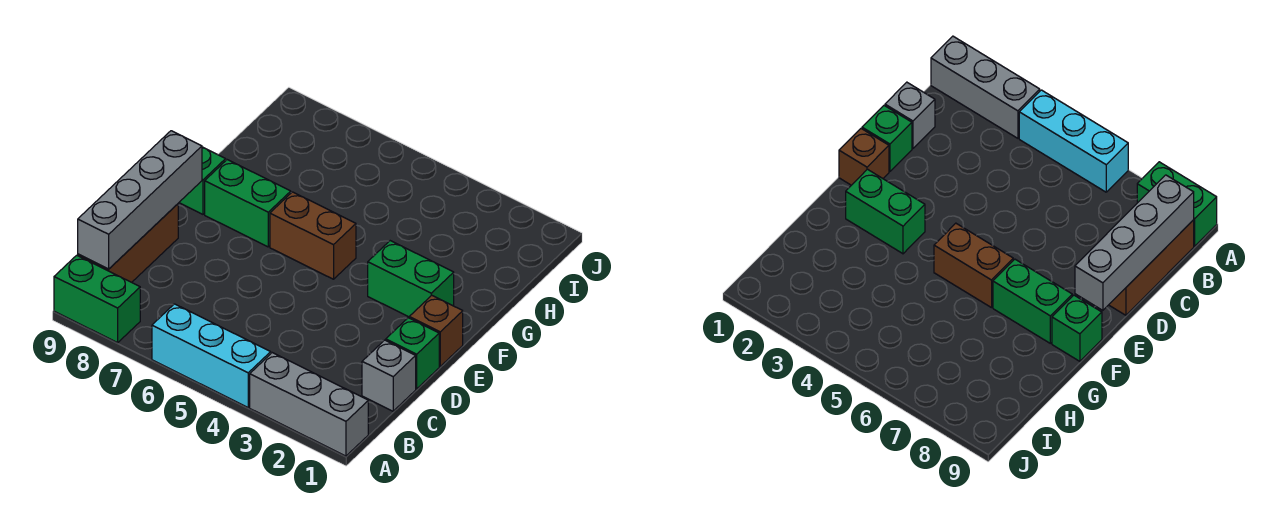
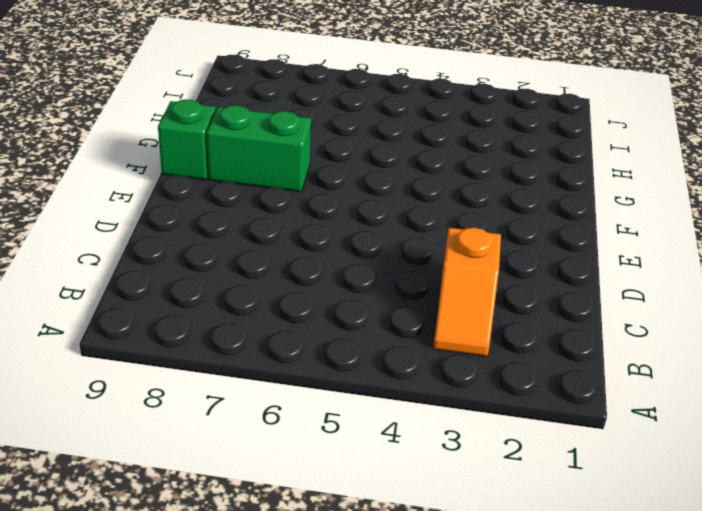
orange slope B3:C3 level 1 top C -> none
none -> grey brick A1:A3 level 1
none -> cyan brick A4:A6 level 1
none -> green brick A8:A9 level 1

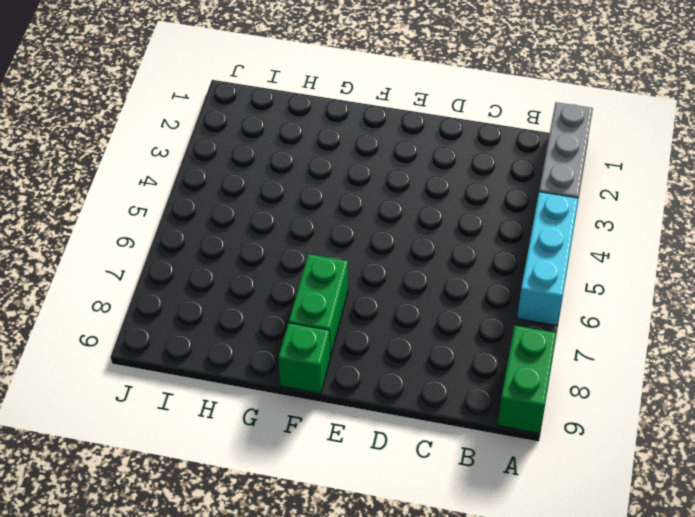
none -> brown brick B9:D9 level 1
none -> grey brick C1 level 1
none -> green brick D1 level 1

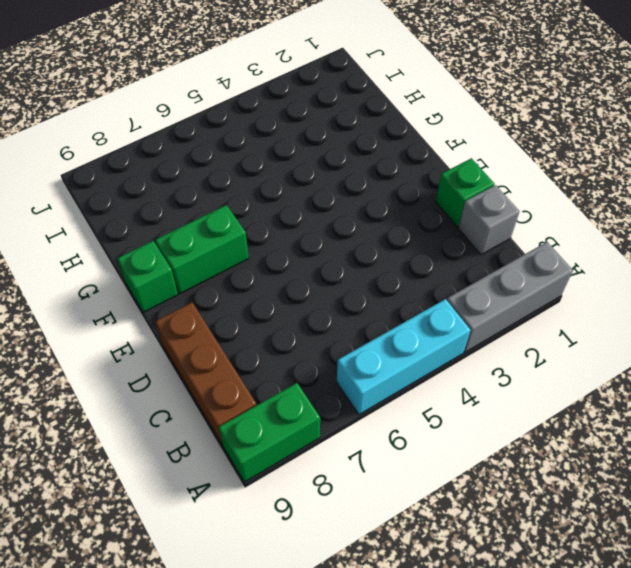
none -> brown brick E1 level 1
none -> green brick F2:F3 level 1
none -> brown brick F5:F6 level 1

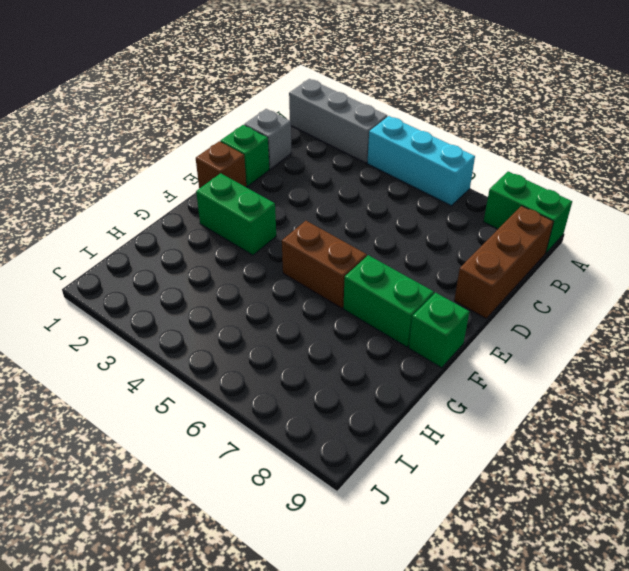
none -> grey brick B9:E9 level 2

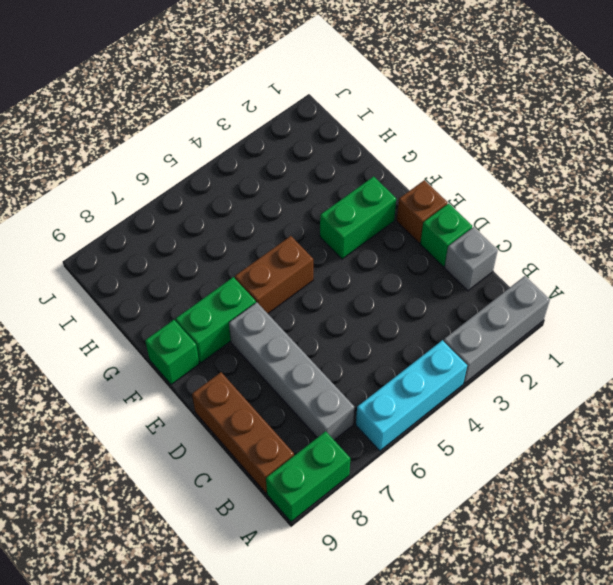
grey brick B7:E7 level 1 -> grey brick B9:E9 level 2

